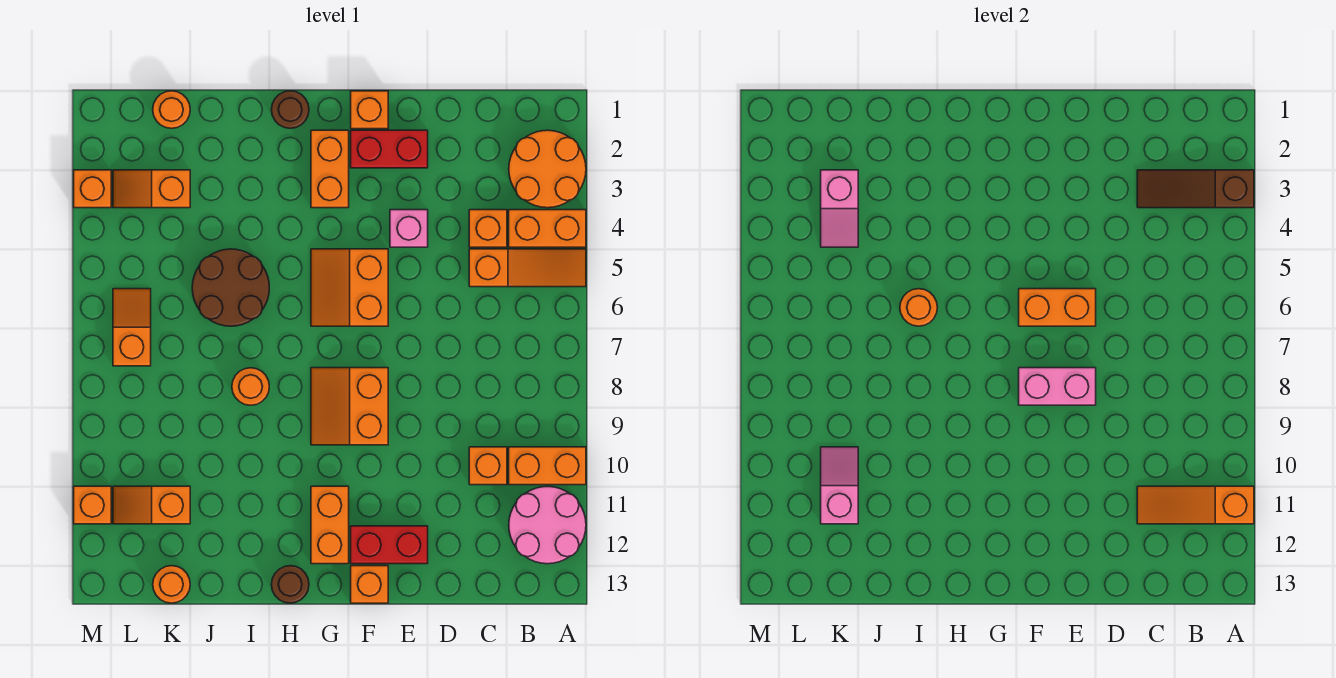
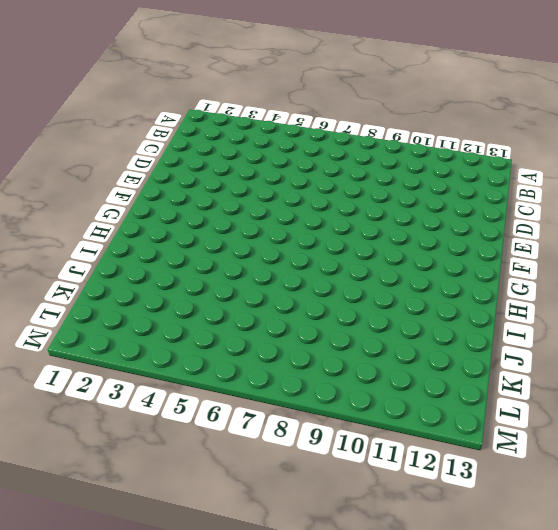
none -> orange round brick A2:B3 level 1
none -> orange brick A4:B4 level 1
none -> orange slope A5:C5 level 1 top C
none -> orange brick A10:B10 level 1

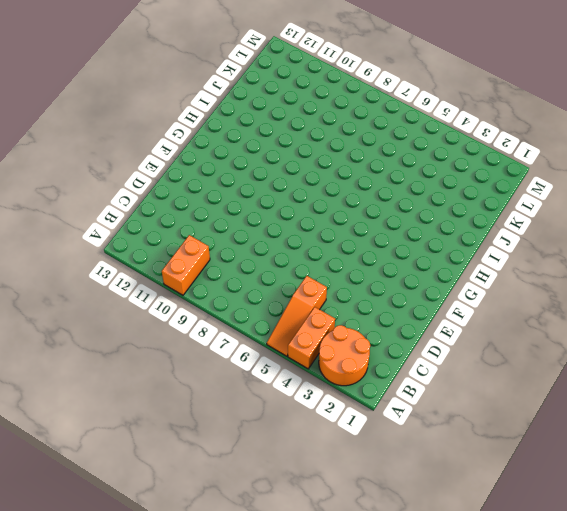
none -> pink round brick A11:B12 level 1
none -> orange brick C4 level 1
none -> orange brick C10 level 1
none -> red brick E2:F2 level 1

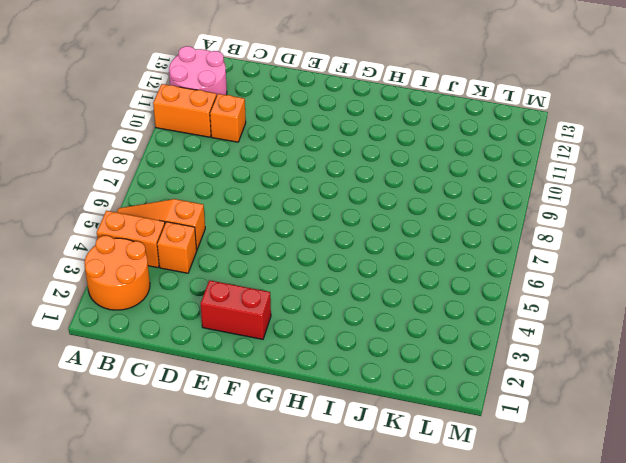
none -> pink brick E4 level 1
none -> red brick E12:F12 level 1
none -> orange brick F1 level 1
none -> orange slope F5:G6 level 1 top F

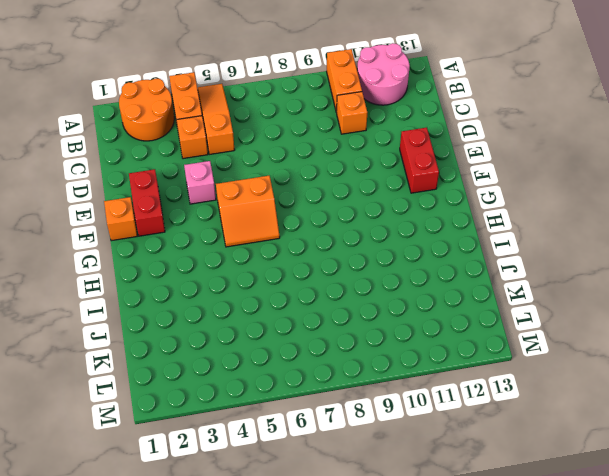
none -> orange slope F8:G9 level 1 top F
none -> orange brick F13 level 1
none -> orange brick G2:G3 level 1
none -> orange brick G11:G12 level 1

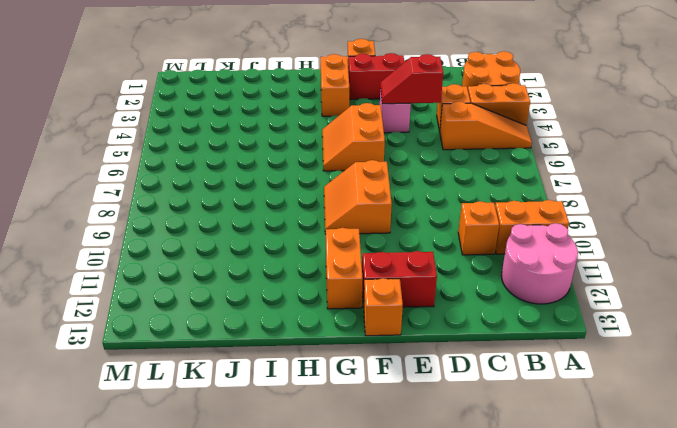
red slope D4:E4 level 2 top D -> none
none -> brown round brick H1 level 1
none -> brown round brick H13 level 1
none -> brown round brick I5:J6 level 1
none -> orange round brick I8 level 1

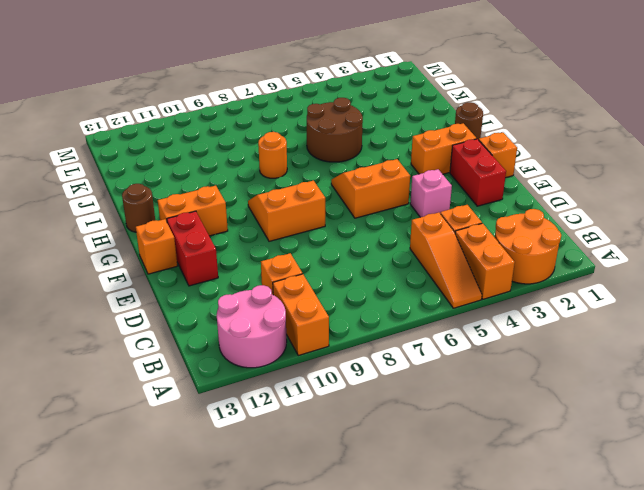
none -> orange round brick K1 level 1
none -> orange slope K3:L3 level 1 top K
none -> orange slope K11:L11 level 1 top K
none -> orange round brick K13 level 1

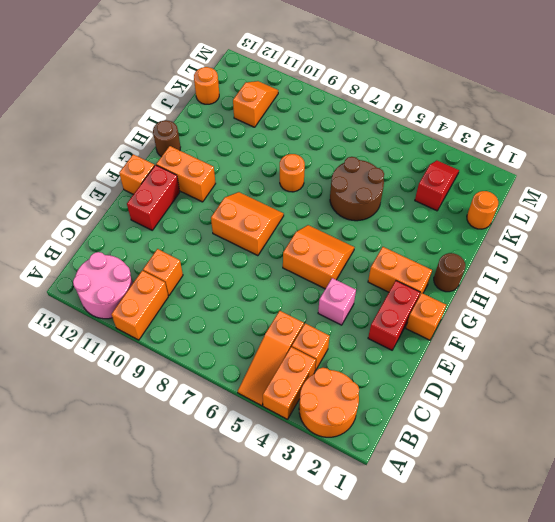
red slope K3:L3 level 1 top K -> orange slope K3:L3 level 1 top K
none -> orange slope L6:L7 level 1 top 7
none -> orange brick M3 level 1
none -> orange brick M11 level 1
none -> brown slope A3:C3 level 2 top A

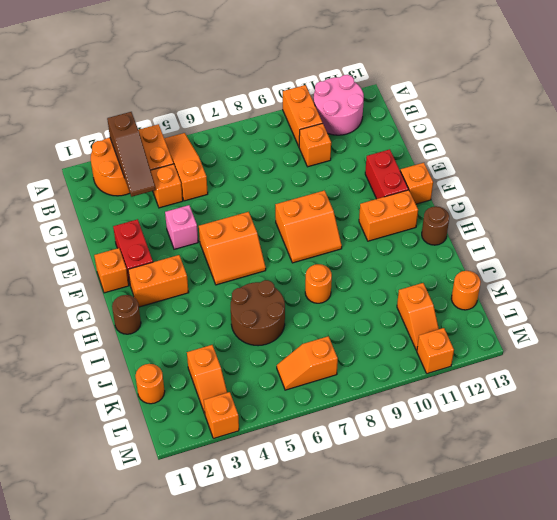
none -> orange slope A11:C11 level 2 top A
none -> orange brick E6:F6 level 2
none -> pink brick E8:F8 level 2
none -> orange round brick I6 level 2

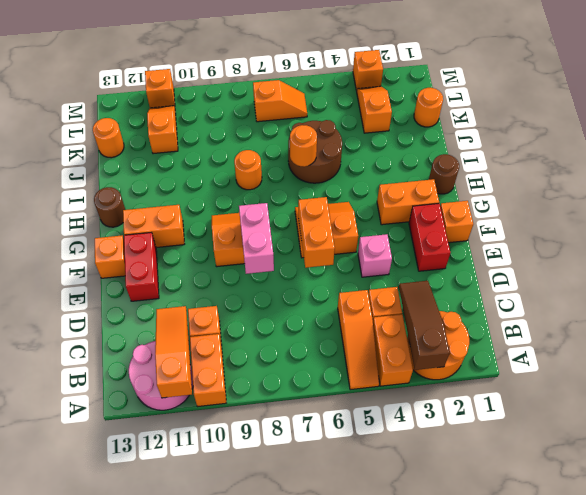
none -> pink slope K3:K4 level 2 top 3
none -> pink slope K10:K11 level 2 top 11

